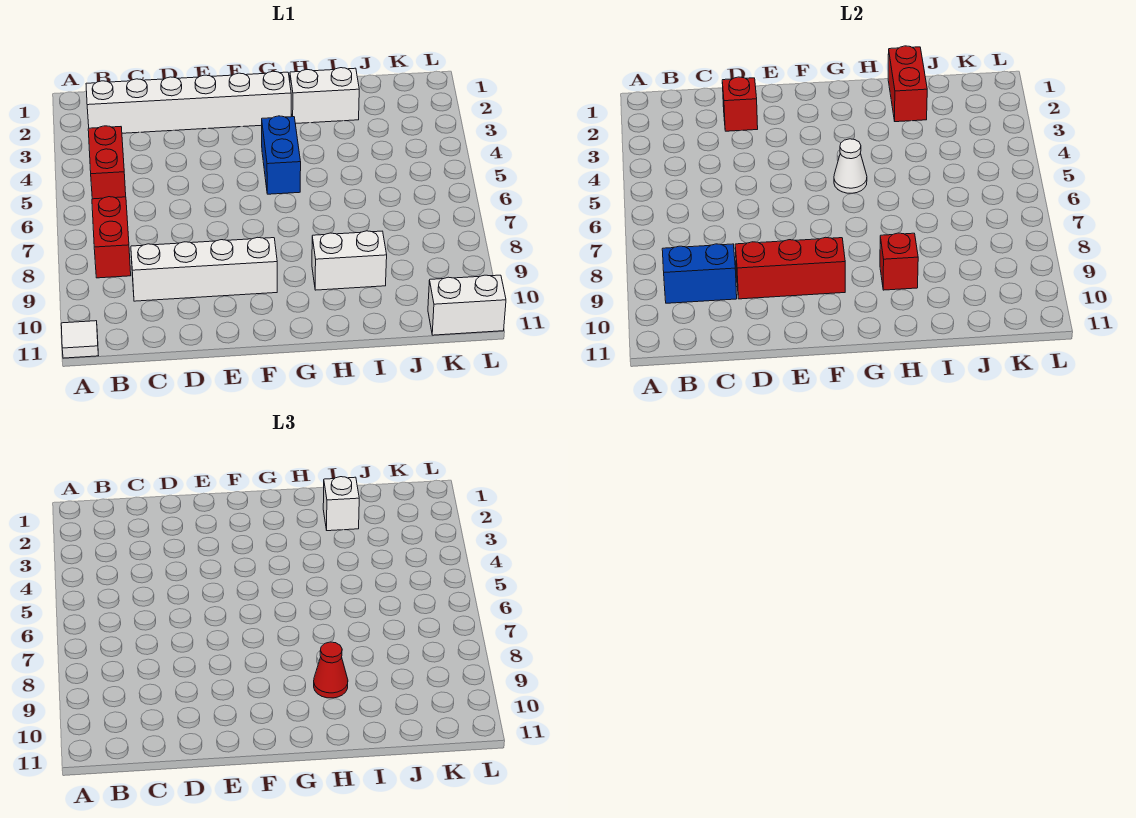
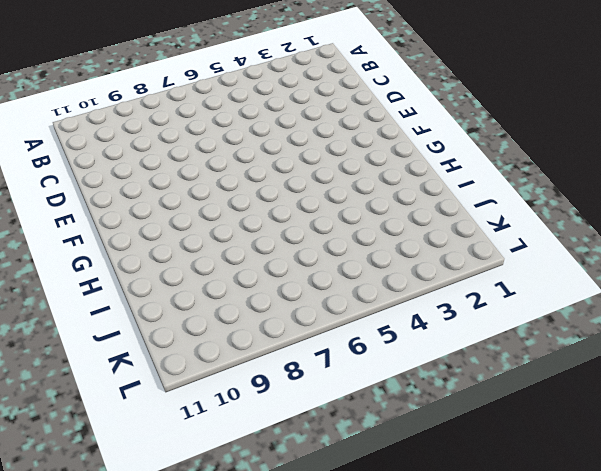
none -> white tile A11 level 1
none -> white brick B2:G2 level 1
none -> red brick B4:B5 level 1

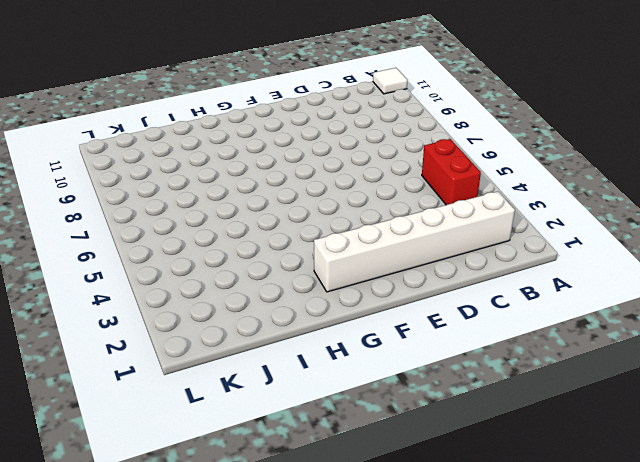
none -> red brick B7:B8 level 1
none -> white brick C9:F9 level 1
none -> blue brick G4:G5 level 1

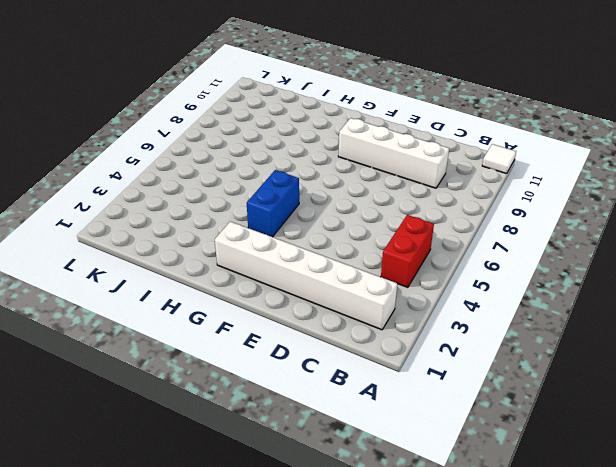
none -> red brick B7:B8 level 1
none -> white brick H2:I2 level 1
none -> white brick H9:I9 level 1

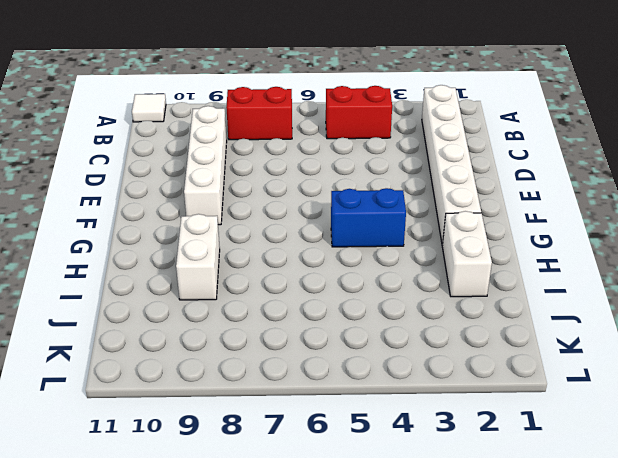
none -> white brick K11:L11 level 1
none -> blue brick B9:C9 level 2
none -> red brick D2 level 2

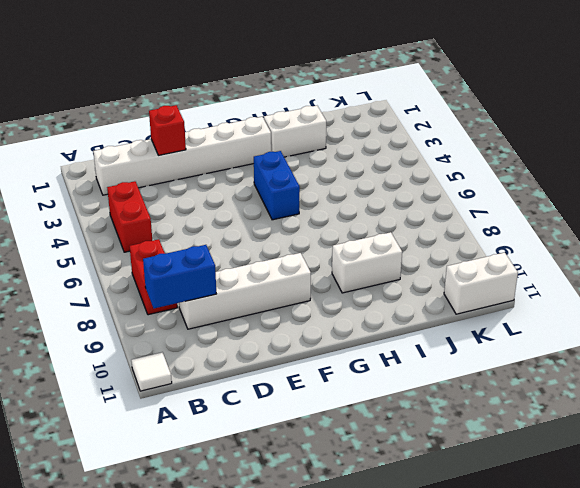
none -> red brick D9:F9 level 2
none -> white cone G5 level 2
none -> red brick H9 level 2

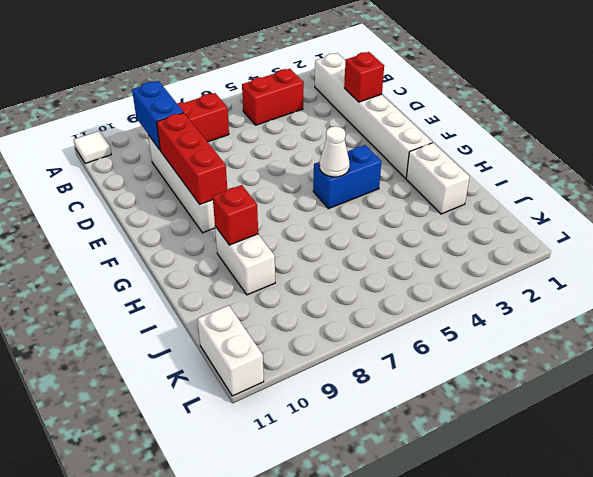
none -> red brick I1:I2 level 2
none -> red cone H9 level 3
none -> white brick I2 level 3

